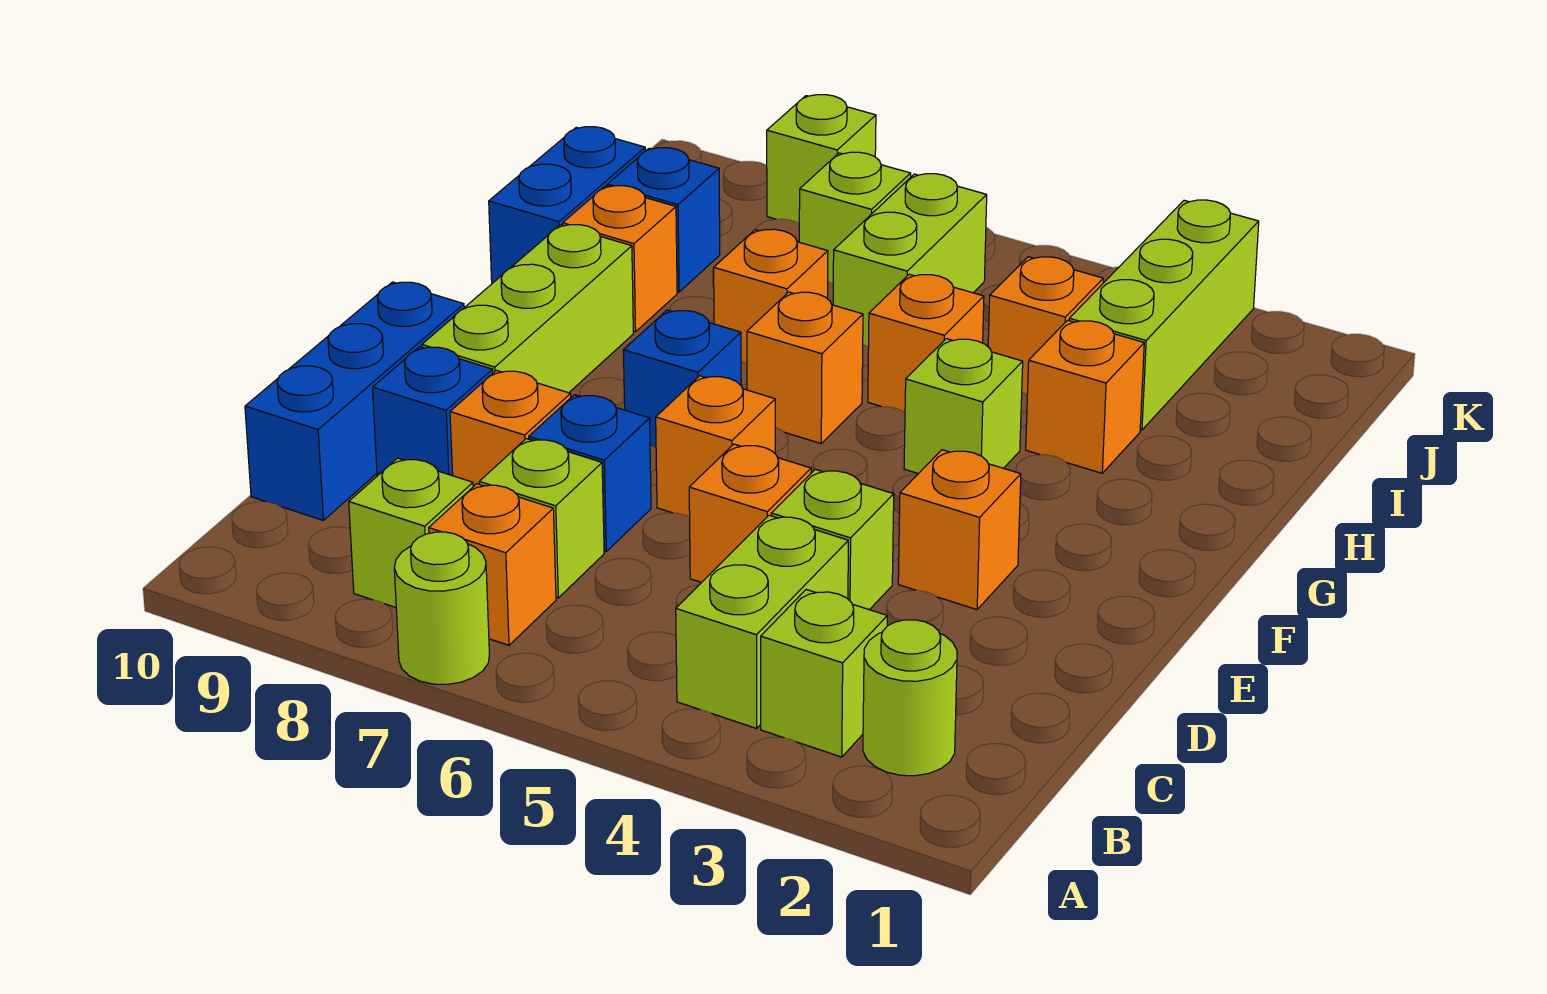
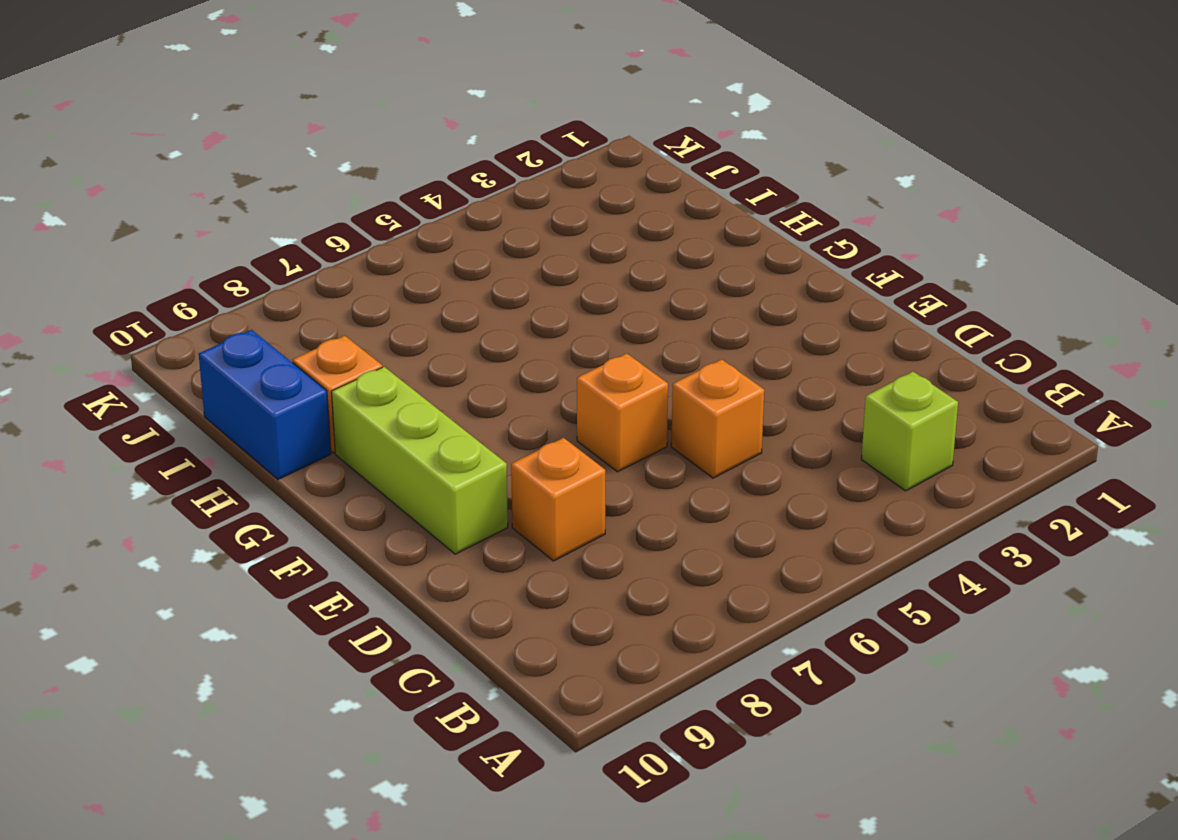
none -> lime round brick A7 level 1
none -> lime round brick B2 level 1
none -> lime brick B4:C4 level 1
none -> orange brick B7 level 1

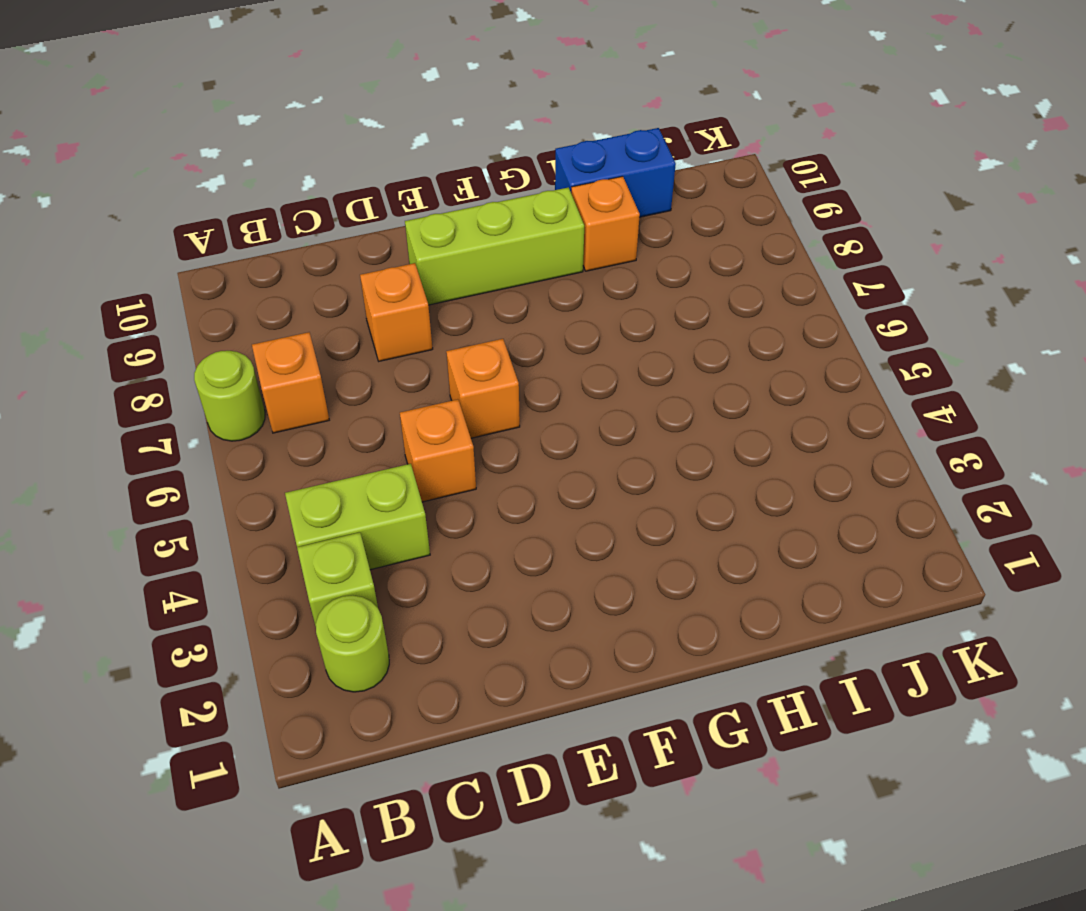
none -> lime brick B8 level 1
none -> lime brick C7 level 1
none -> blue brick C10:E10 level 1
none -> lime brick D4 level 1

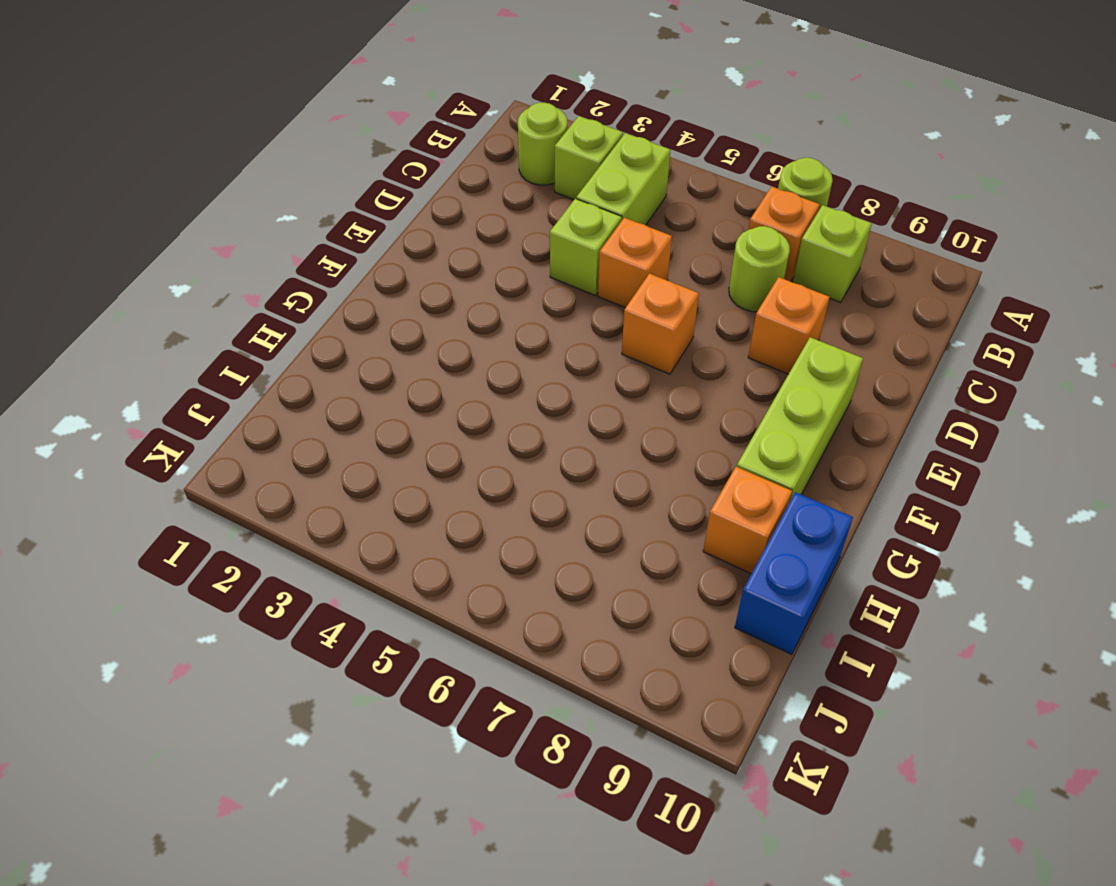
lime round brick C7 level 1 -> lime brick C7 level 1
none -> blue brick C10:E10 level 1
none -> blue brick D7 level 1
none -> blue brick D9 level 1
none -> orange brick E3 level 1

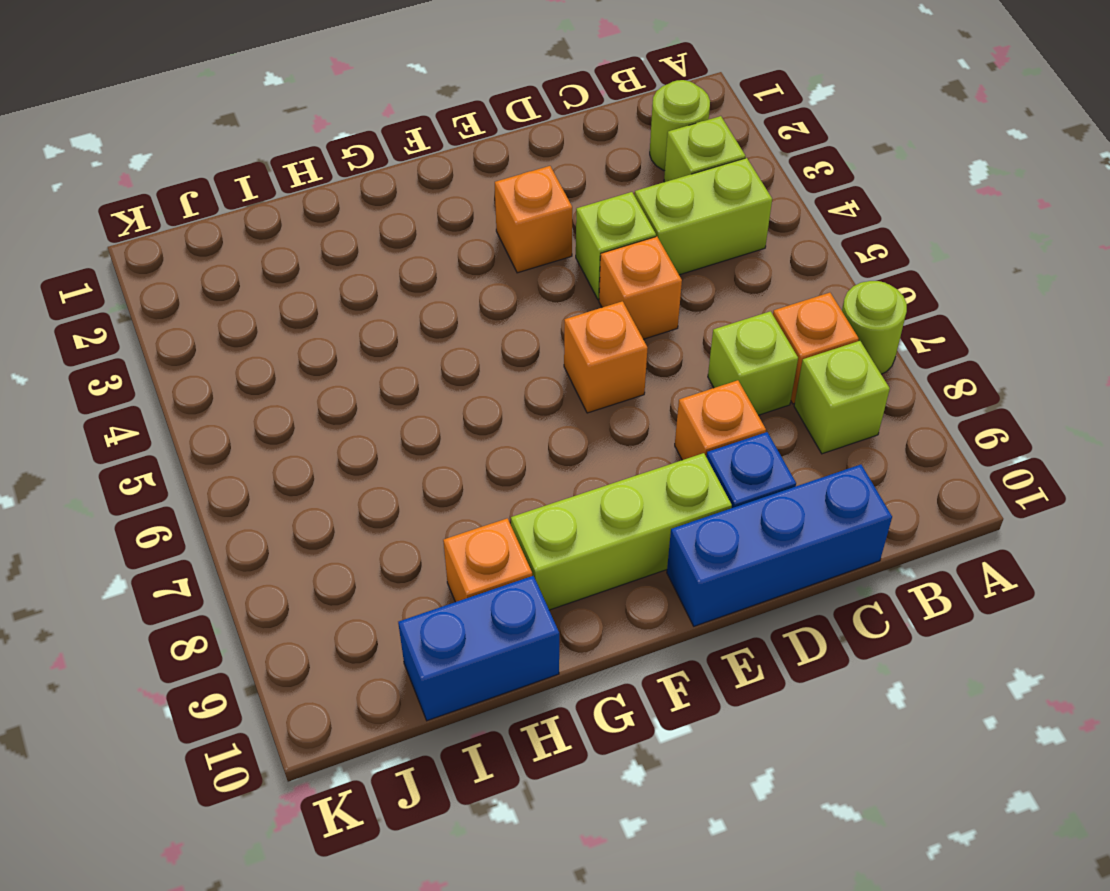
none -> blue brick D7 level 1
none -> blue brick F7 level 1
none -> lime brick G4 level 1
none -> orange brick G6 level 1

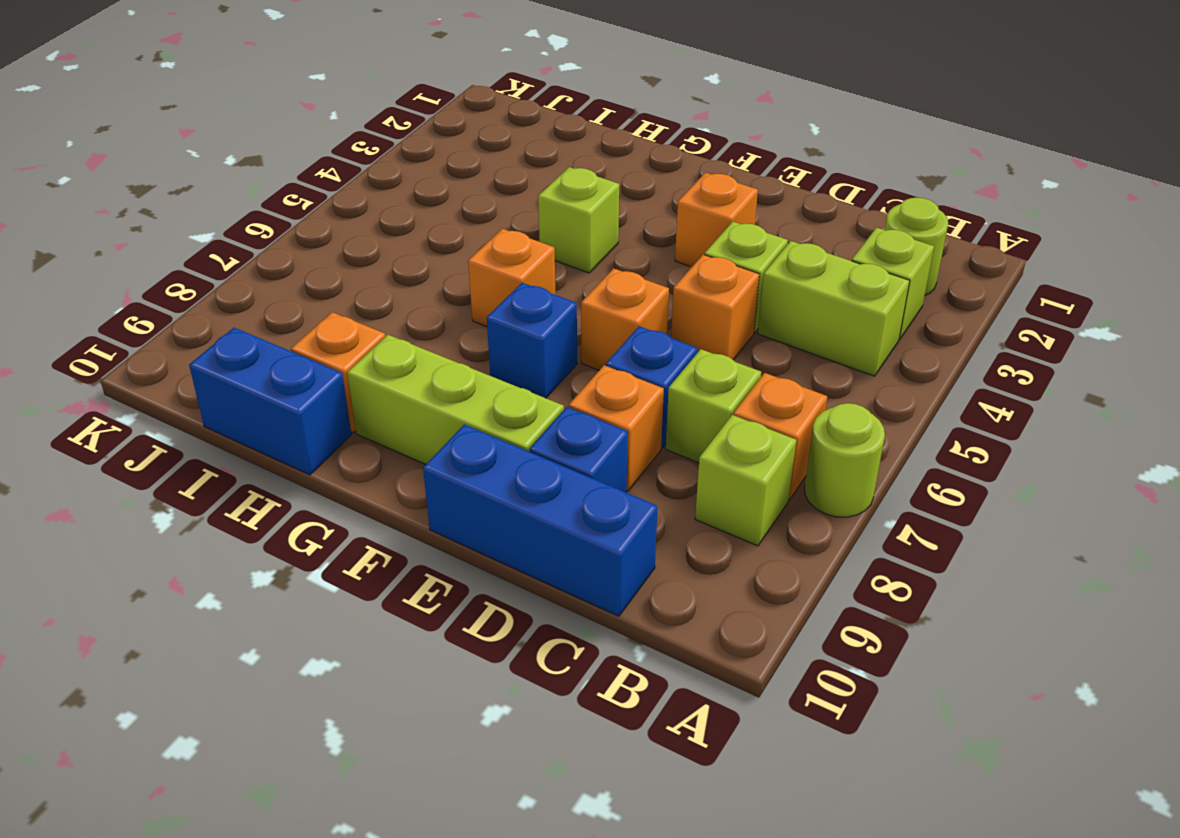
none -> orange brick H3 level 1
none -> orange brick H5 level 1
none -> orange brick H7 level 1
none -> lime brick I3:K3 level 1

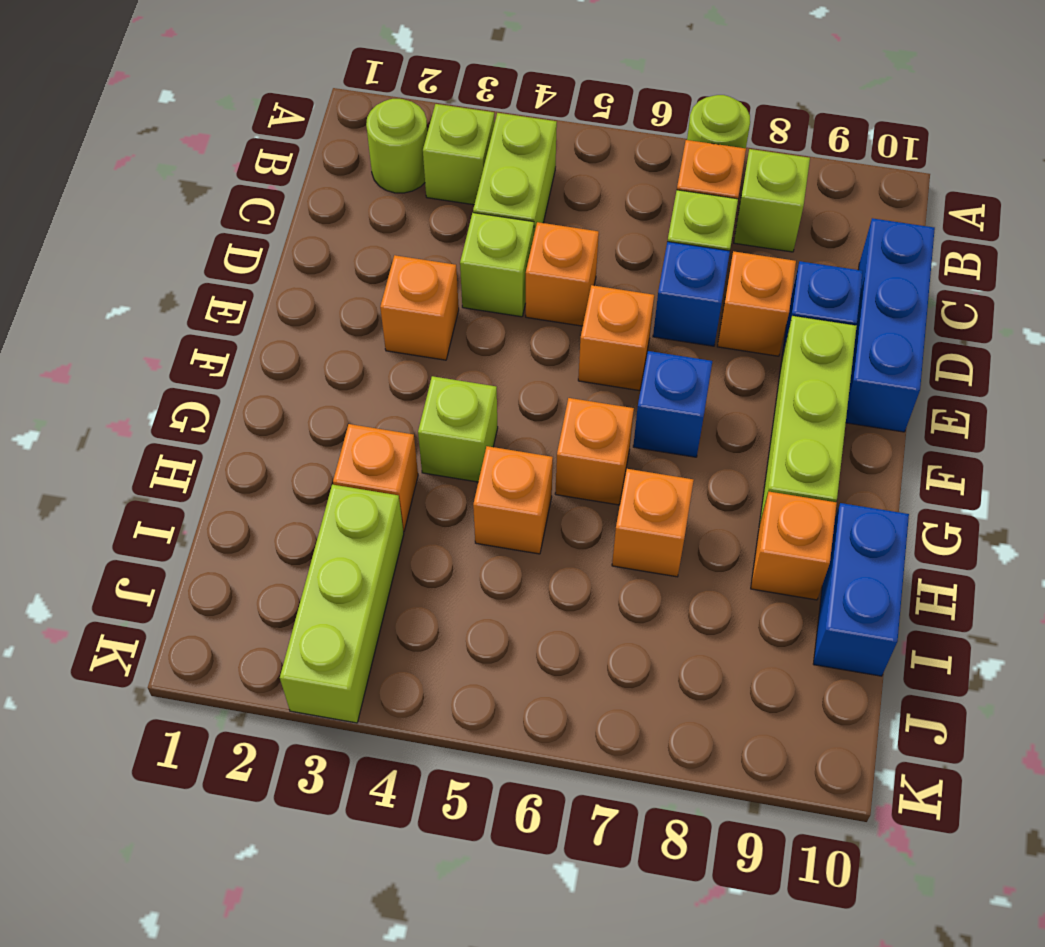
none -> orange brick I4 level 1
none -> lime brick I6:J6 level 1
none -> blue brick I9 level 1
none -> lime brick J7 level 1

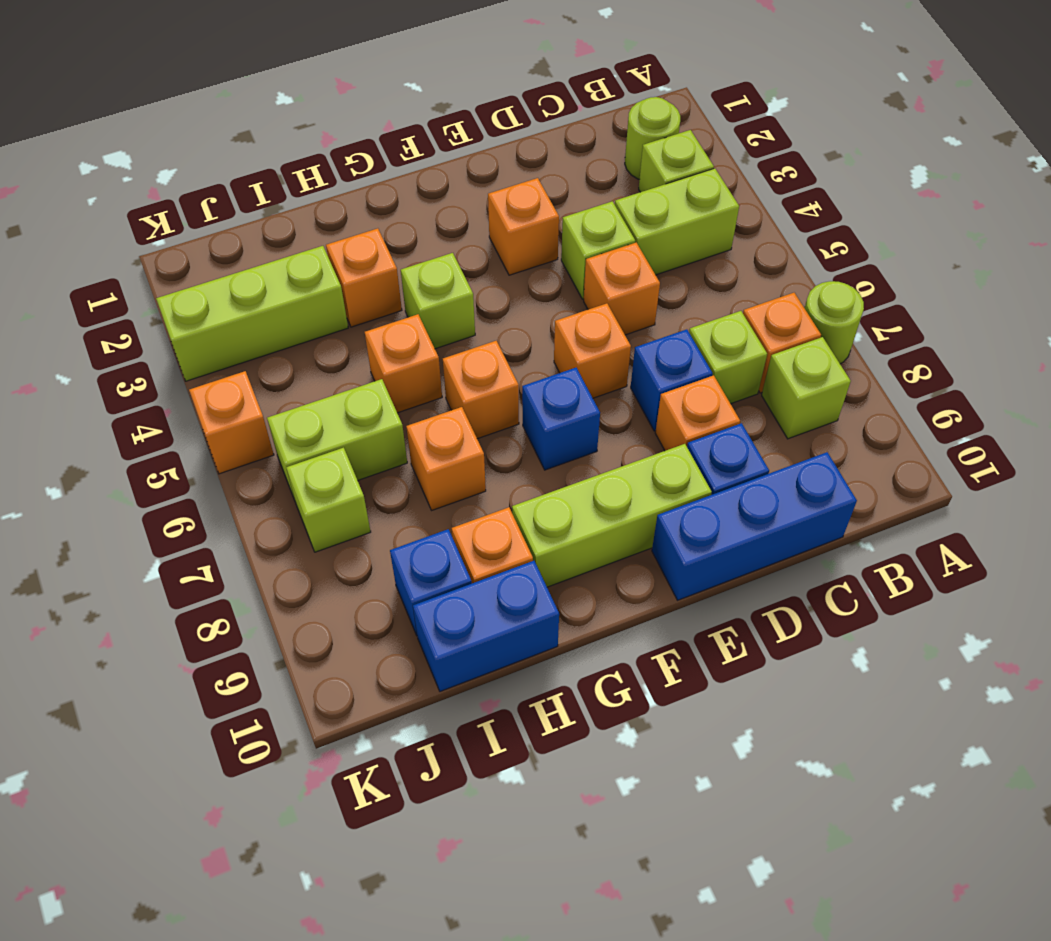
orange brick K5 level 1 -> orange brick I4 level 1
none -> lime brick K8 level 1

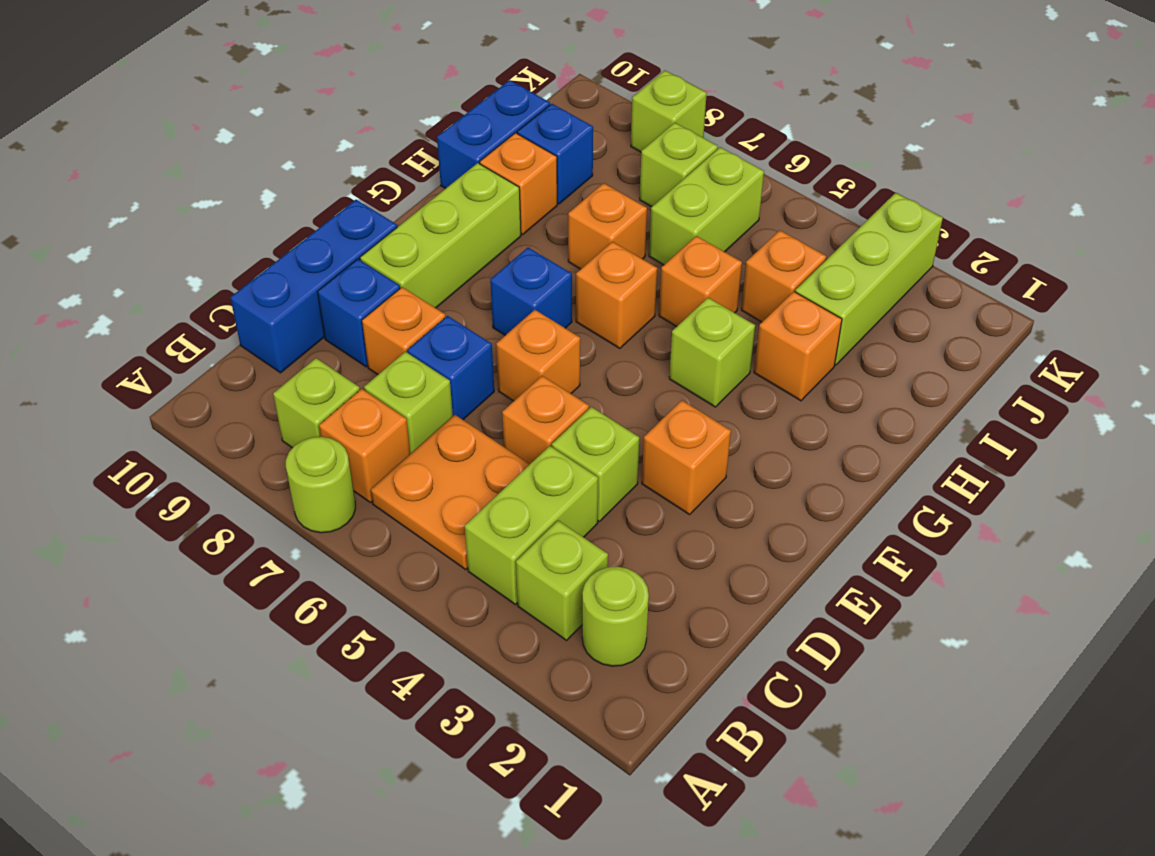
orange plate B5:C6 level 1 -> none

